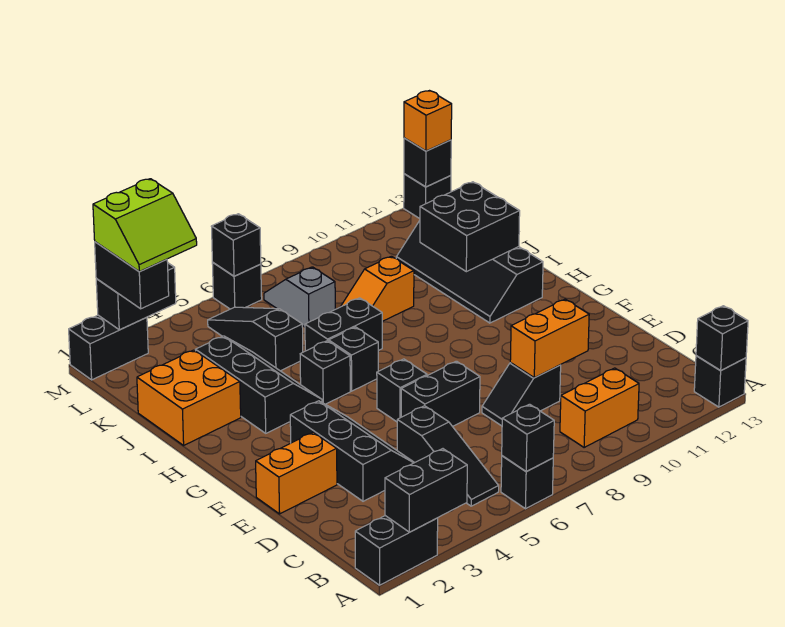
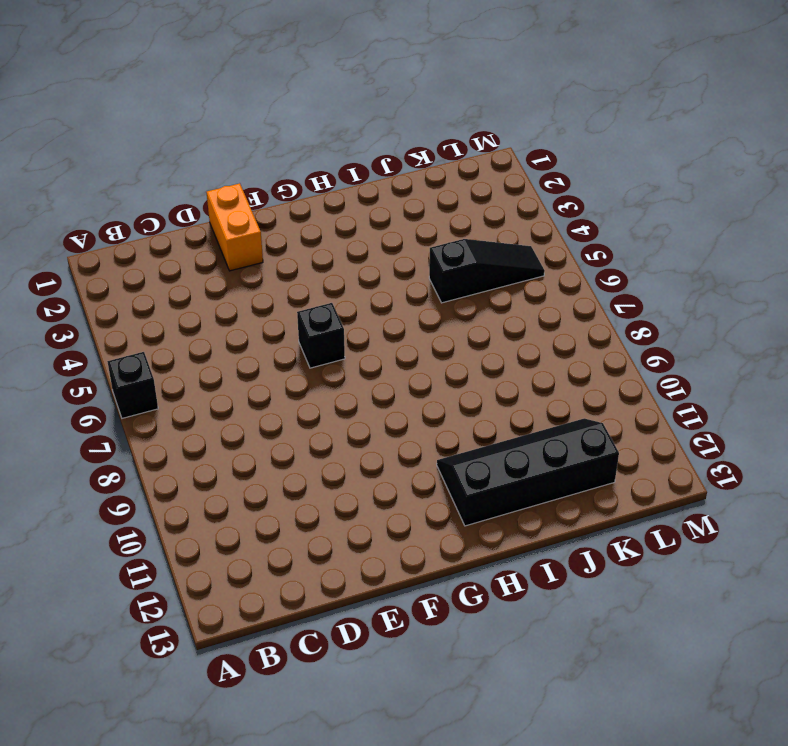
none -> black brick A1:A2 level 1
none -> black brick A13 level 1
none -> black slope B5:D5 level 1 top D
none -> orange brick B9:B10 level 1

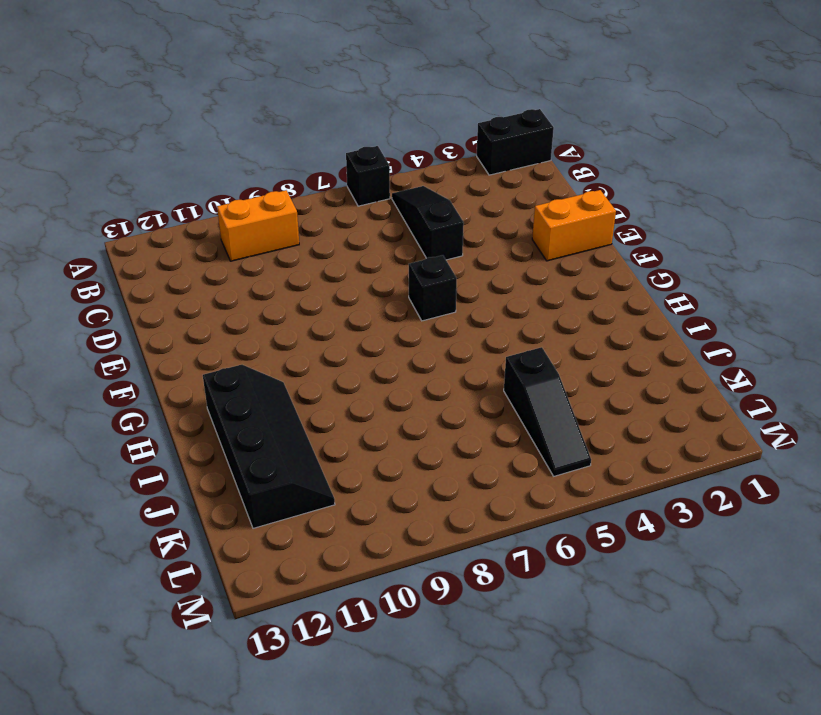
none -> black brick A13 level 1
none -> black slope D3:F4 level 1 top 3
none -> black slope D8:D9 level 1 top 9
none -> black brick E6:E7 level 1

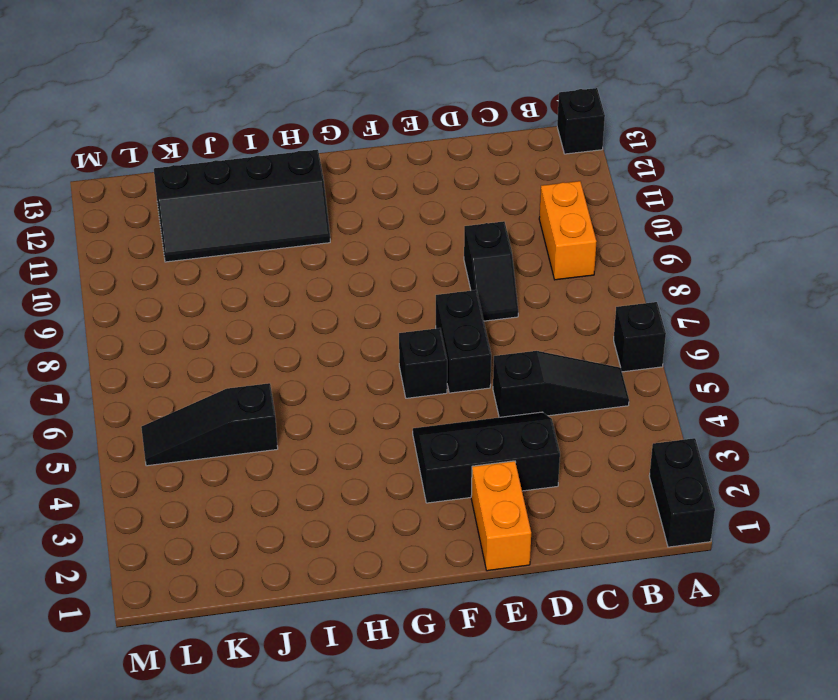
none -> black slope H3:J4 level 1 top 3
none -> black brick H5 level 1
none -> black brick H6 level 1
none -> orange brick I1:J2 level 1

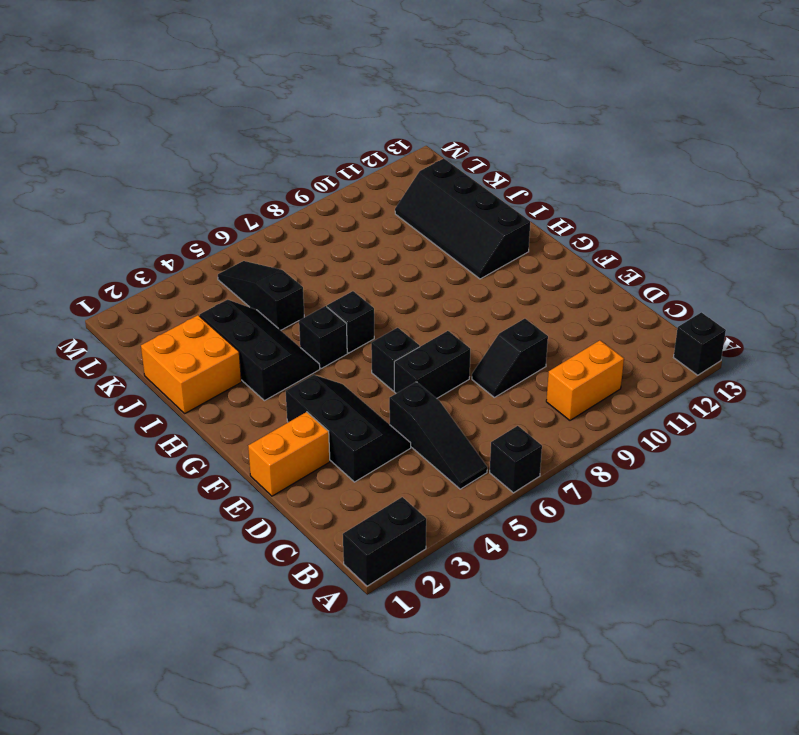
none -> black brick I6:I7 level 1
none -> orange slope J8:J9 level 1 top 9
none -> grey slope K7:L7 level 1 top K
none -> black brick M1:M2 level 1

